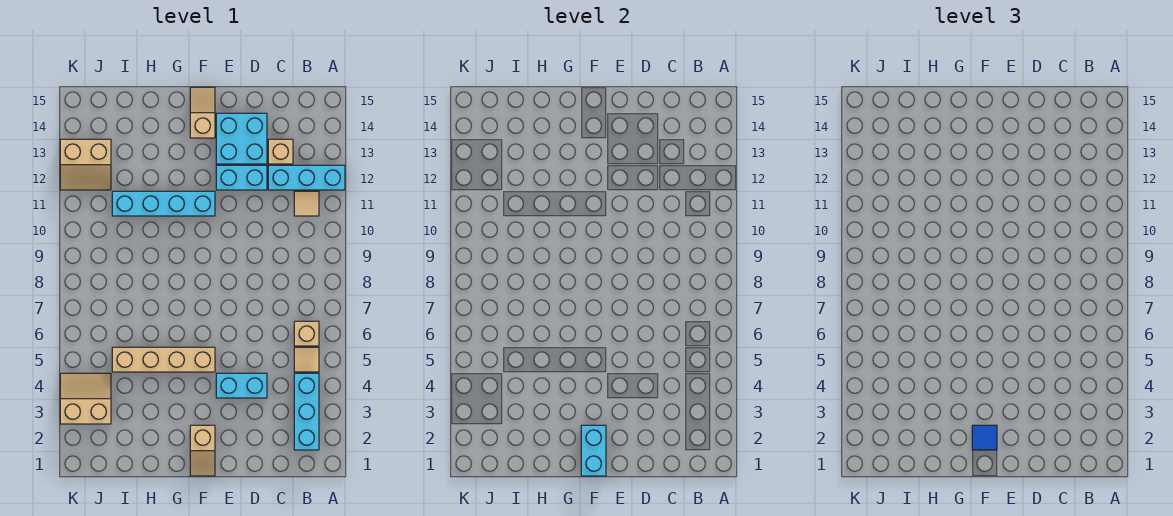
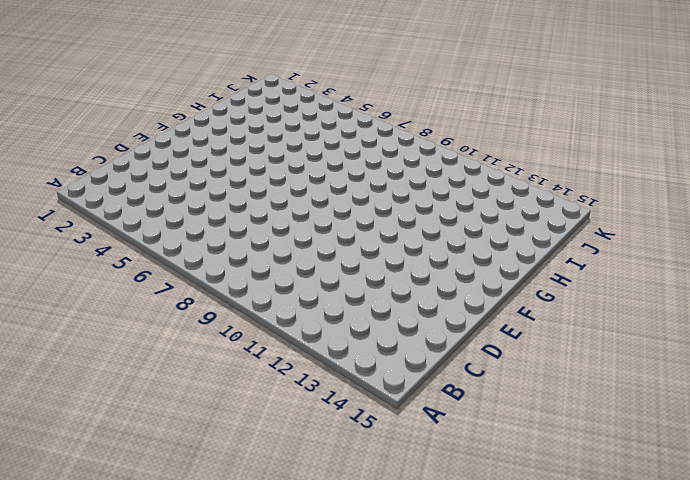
none -> cyan brick A12:C12 level 1
none -> cyan brick B2:B4 level 1
none -> tan tile B5 level 1

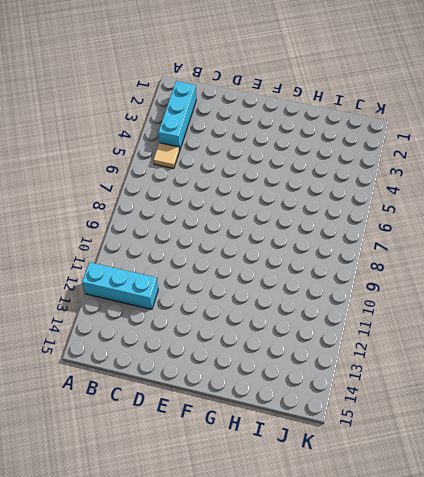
none -> tan brick B6 level 1
none -> tan tile B11 level 1
none -> tan brick C13 level 1

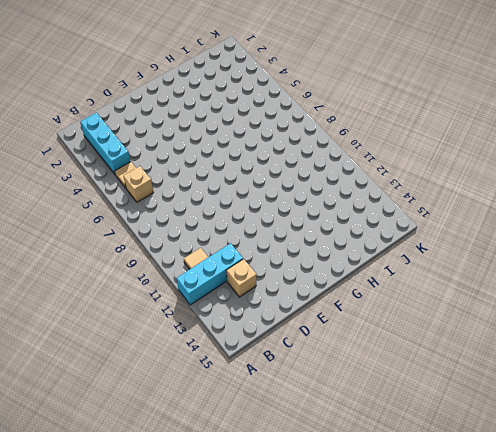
none -> cyan brick D4:E4 level 1
none -> cyan brick D12:E12 level 1
none -> cyan brick D13:E14 level 1

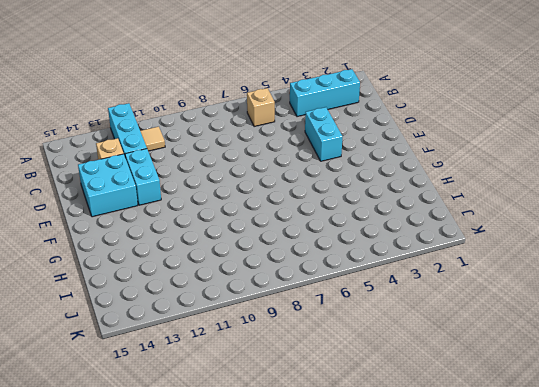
none -> tan tile B5 level 1
none -> tan slope F1:F2 level 1 top 2
none -> tan brick F5:I5 level 1

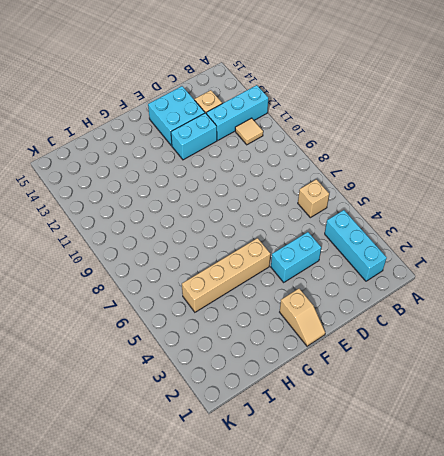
none -> tan tile B5 level 1
none -> cyan brick F11:I11 level 1
none -> tan slope F14:F15 level 1 top 14

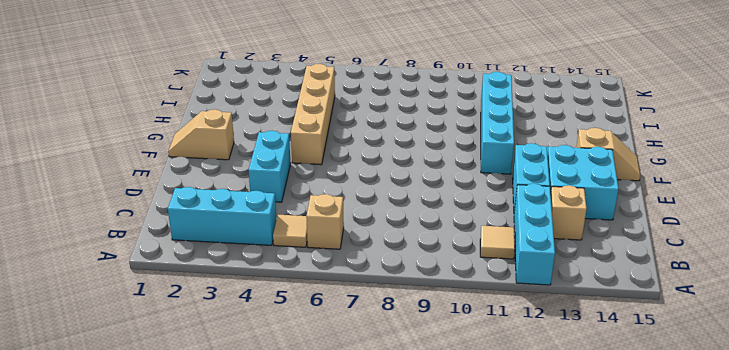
none -> tan slope J3:K4 level 1 top 3
none -> tan slope J12:K13 level 1 top 13
none -> cyan brick F1:F2 level 2

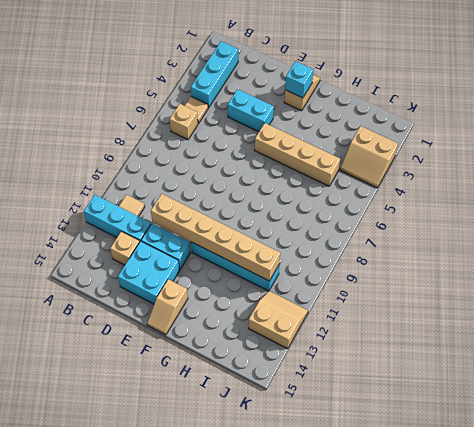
tan brick D11:I11 level 2 -> none
cyan brick F2 level 2 -> cyan brick F1:F2 level 2
none -> blue tile F2 level 3

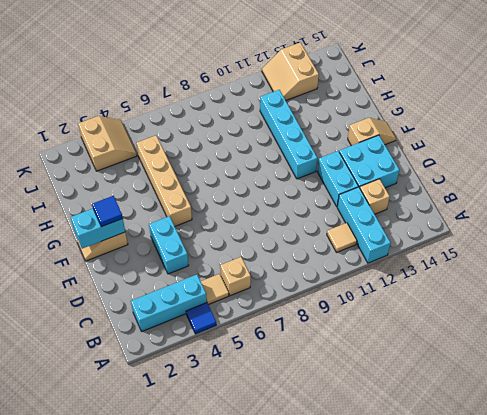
blue tile A4 level 1 -> none

